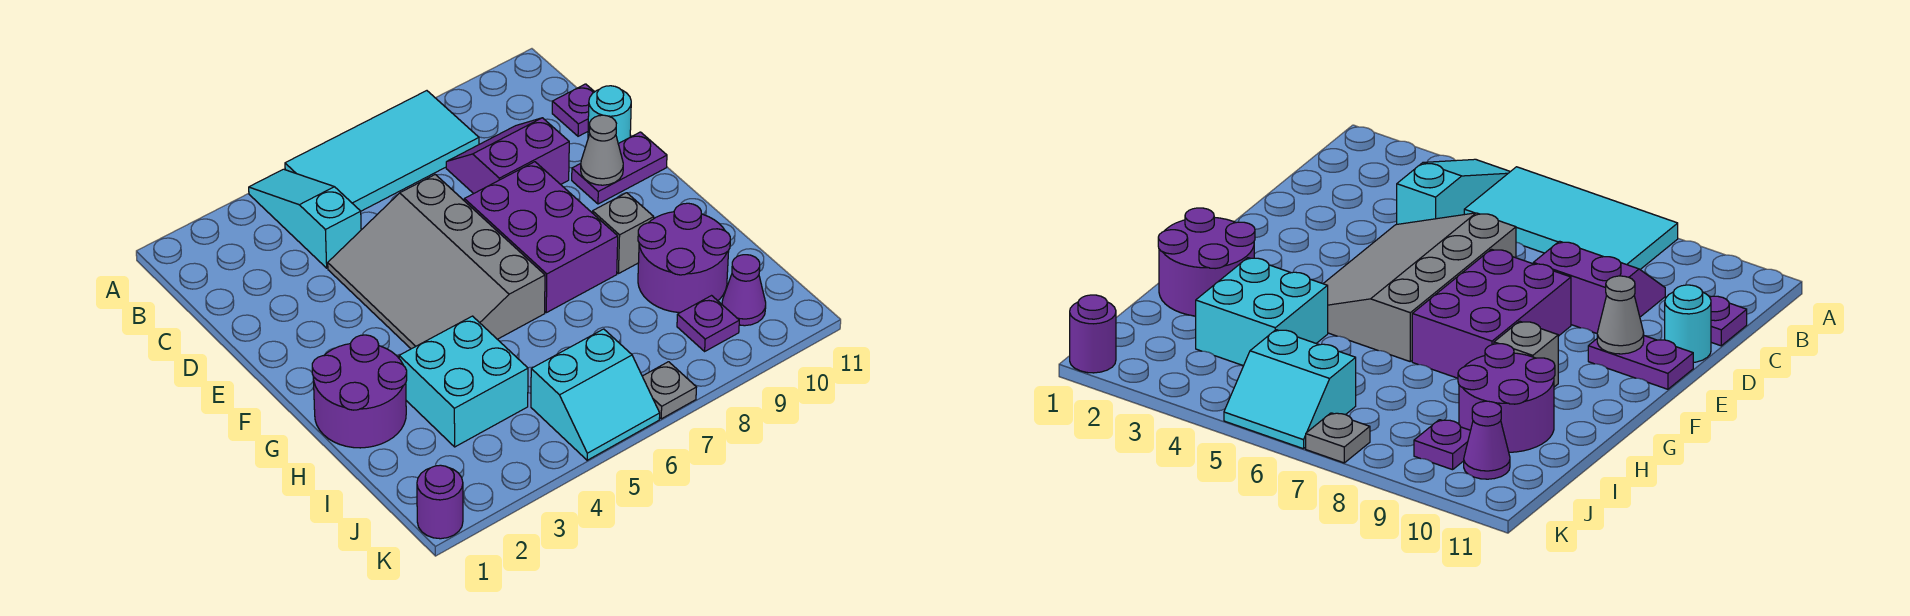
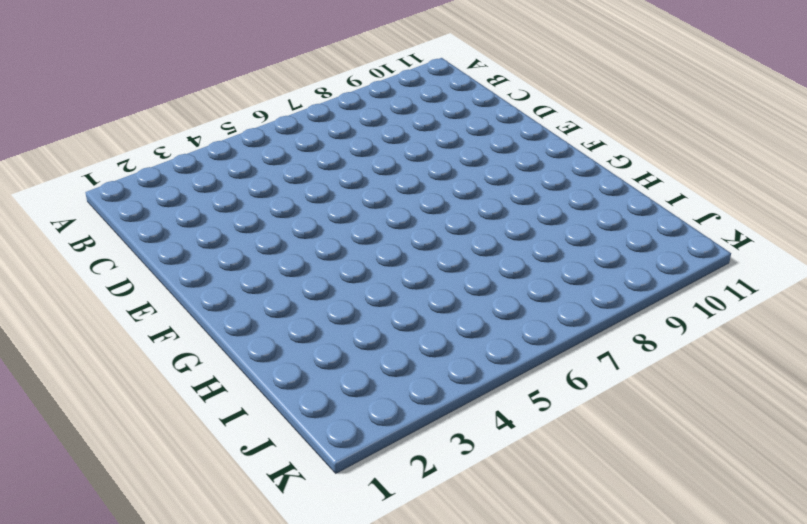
none -> cyan slope A4:C4 level 1 top C
none -> cyan tile A5:B8 level 1
none -> purple slope C8:D9 level 1 top D

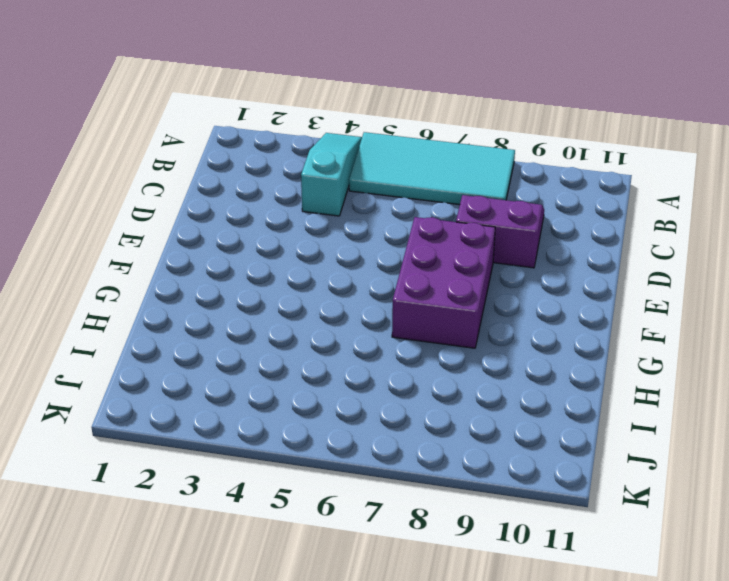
none -> purple plate C11 level 1
none -> grey slope D4:G6 level 1 top 6
none -> cyan round brick D11 level 1

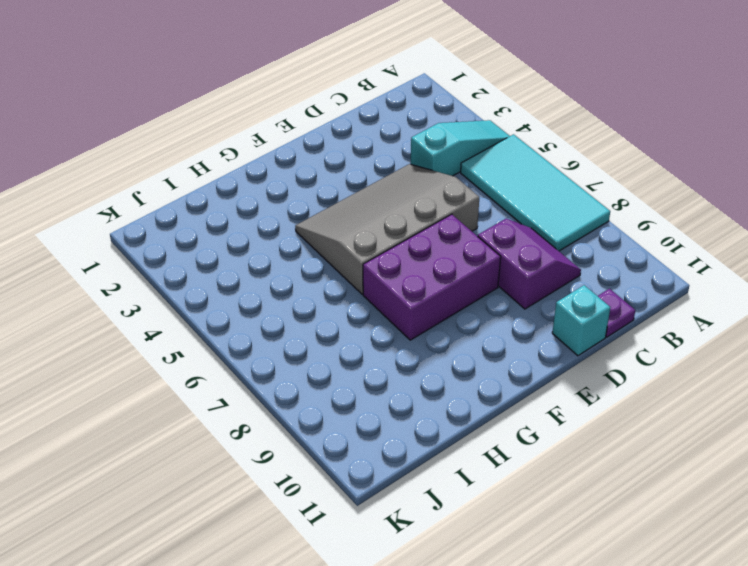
cyan brick D11 level 1 -> cyan round brick D11 level 1
none -> purple plate E10:E11 level 1
none -> purple round brick G1:H2 level 1
none -> grey brick G9 level 1

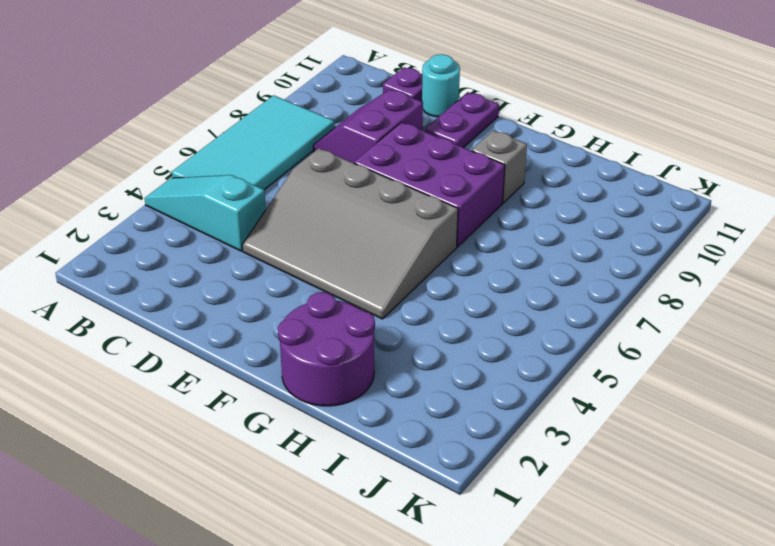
none -> cyan brick H3:I4 level 1
none -> purple round brick H9:I10 level 1
none -> cyan slope J5:K6 level 1 top J

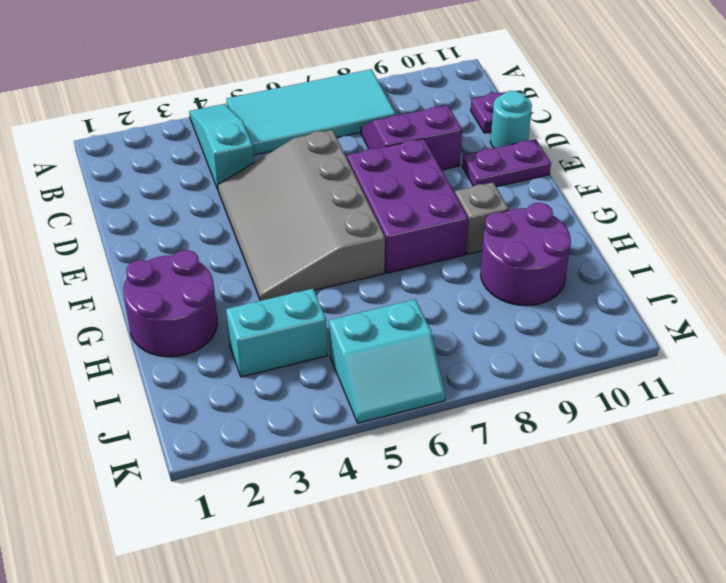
cyan brick I3:I4 level 1 -> cyan brick H3:I4 level 1
none -> purple plate J9 level 1
none -> purple cone J10 level 1
none -> purple round brick K1 level 1

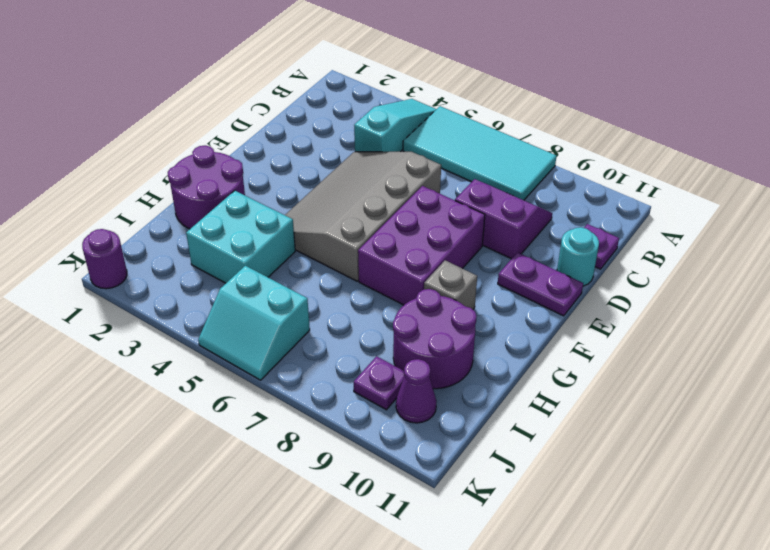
none -> grey plate K7 level 1
none -> grey cone E10 level 2

